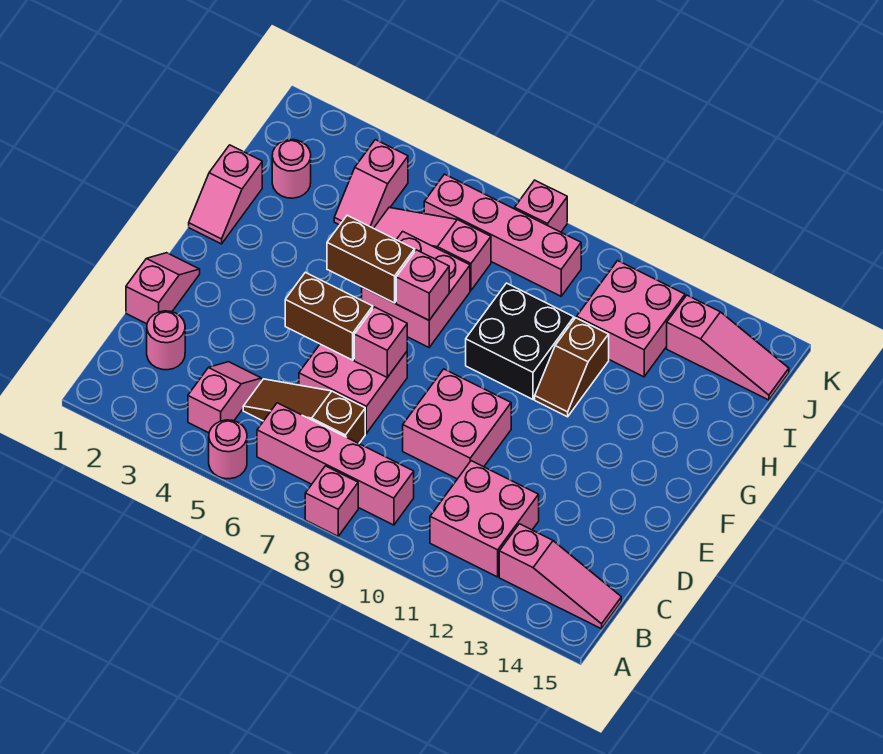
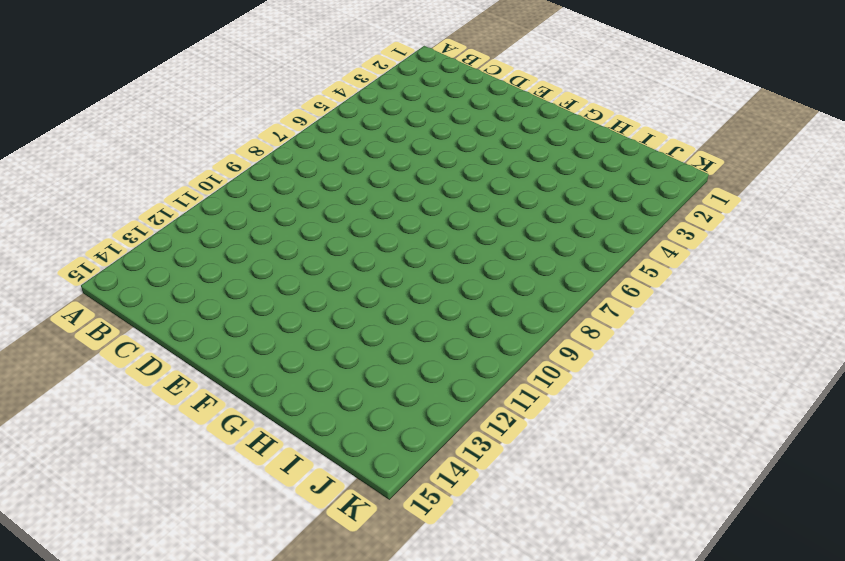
none -> pink round brick A5 level 1
none -> pink brick A8 level 1
none -> pink slope B4:C4 level 1 top B

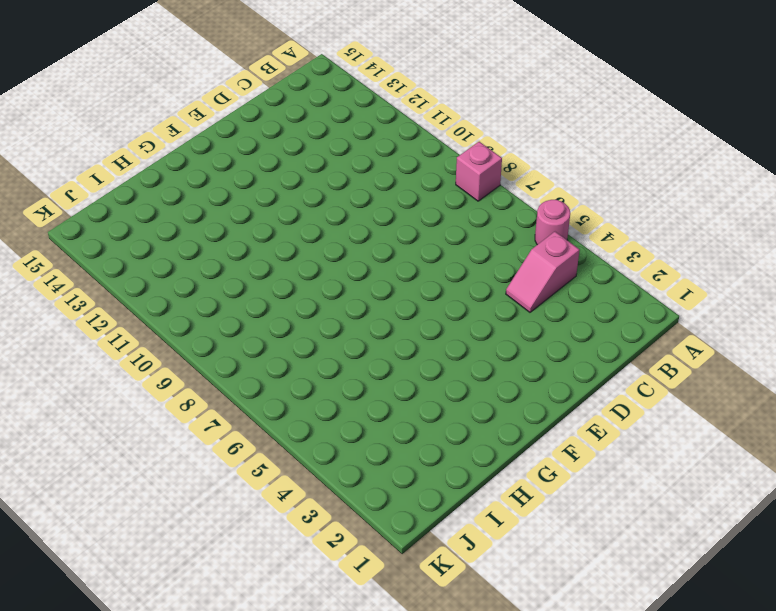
none -> pink brick B6:B9 level 1
none -> pink brick B11:C12 level 1
none -> pink slope B13:B15 level 1 top 13

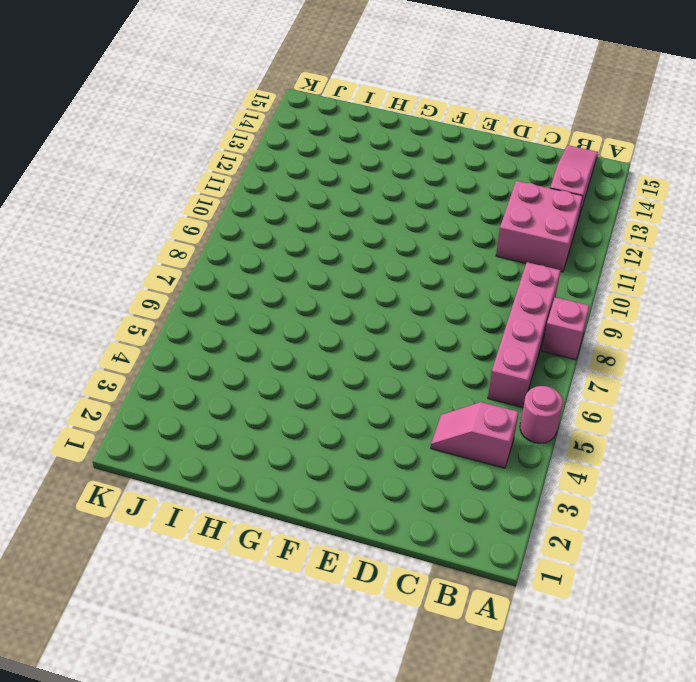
none -> pink round brick C2 level 1
none -> brown slope C5:C7 level 1 top 7
none -> pink slope D1:E1 level 1 top D

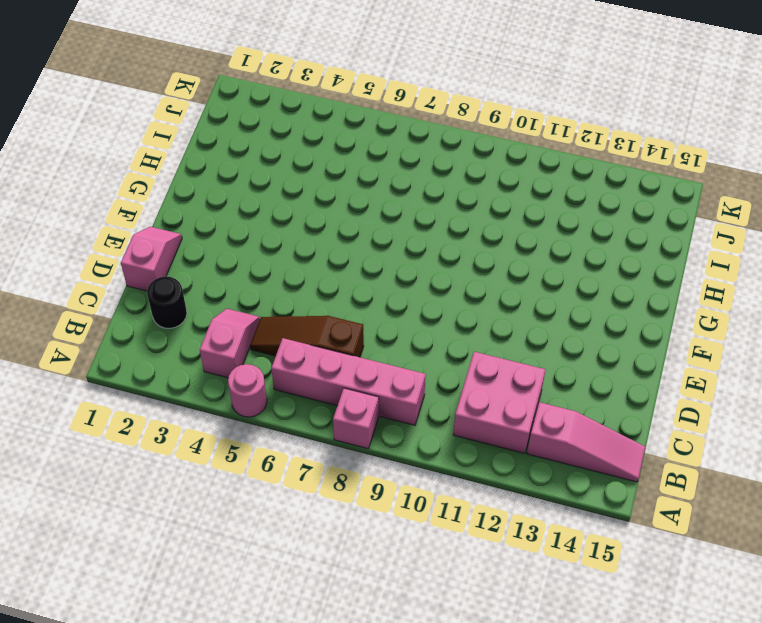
black round brick C2 level 1 -> pink round brick C2 level 1
none -> pink brick D6:E7 level 1
none -> pink brick D9:E10 level 1
none -> pink slope G1:H1 level 1 top H

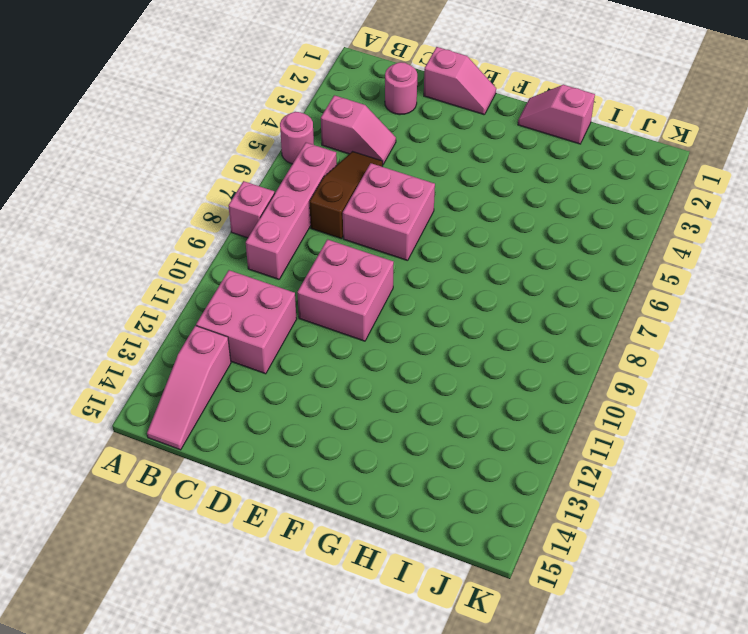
none -> pink brick G6:H7 level 1
none -> black brick G9:H10 level 1
none -> brown slope G11:H11 level 1 top H

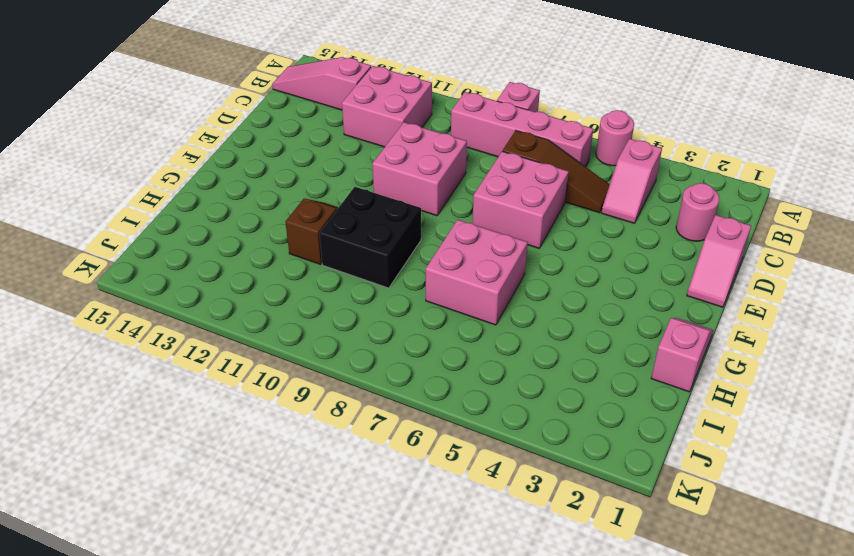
none -> pink round brick I2 level 1
none -> pink slope I4:J4 level 1 top J
none -> pink slope I5:I7 level 1 top 7

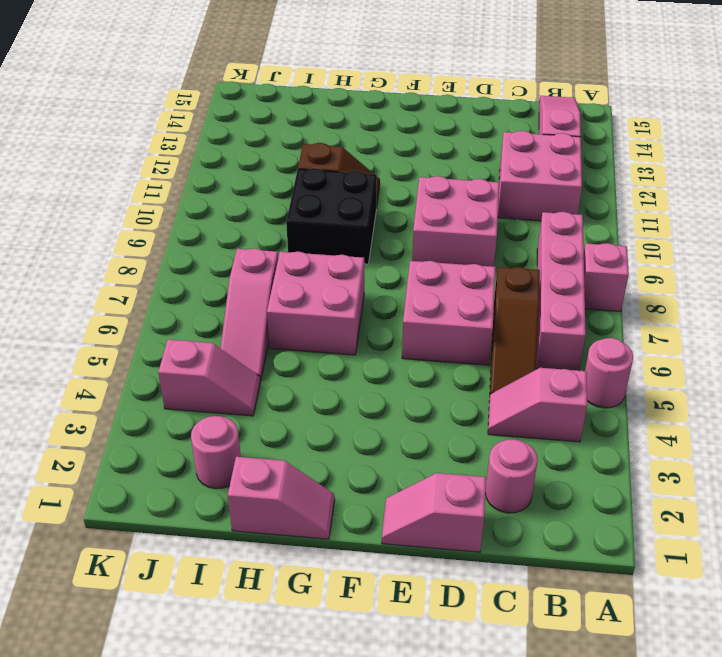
none -> pink brick I11:J12 level 1
none -> pink brick J6:J9 level 1
none -> pink slope J13:J15 level 1 top 13

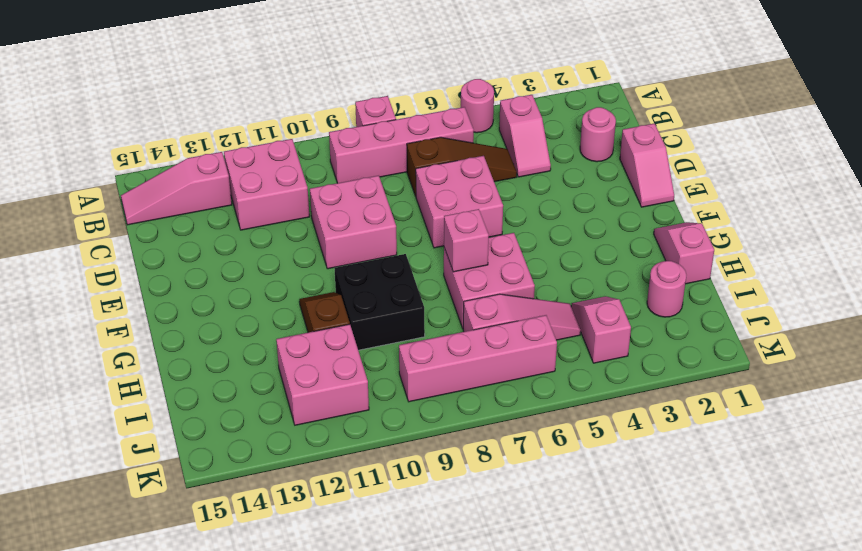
none -> pink slope J13:J15 level 1 top 13
none -> pink brick K8 level 1
none -> brown brick E5:E6 level 2

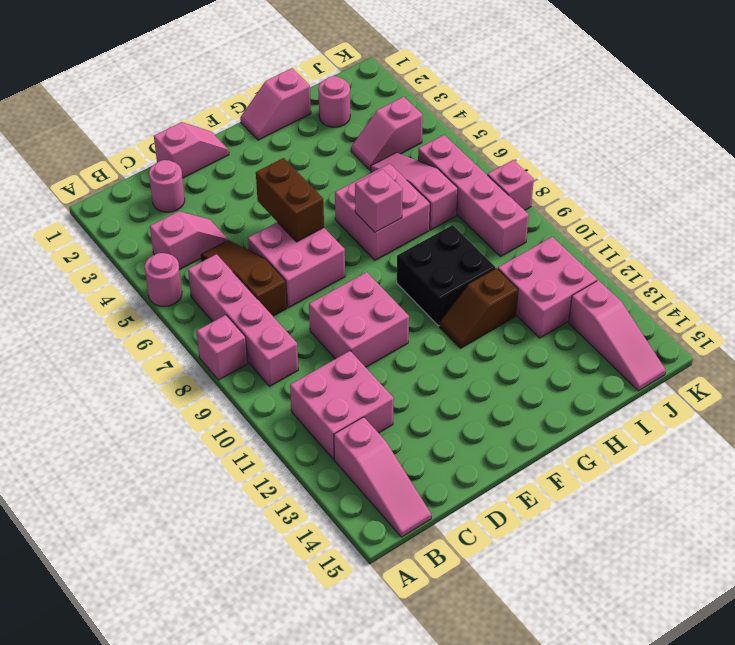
none -> pink brick E7 level 2
none -> brown brick G5:G6 level 2

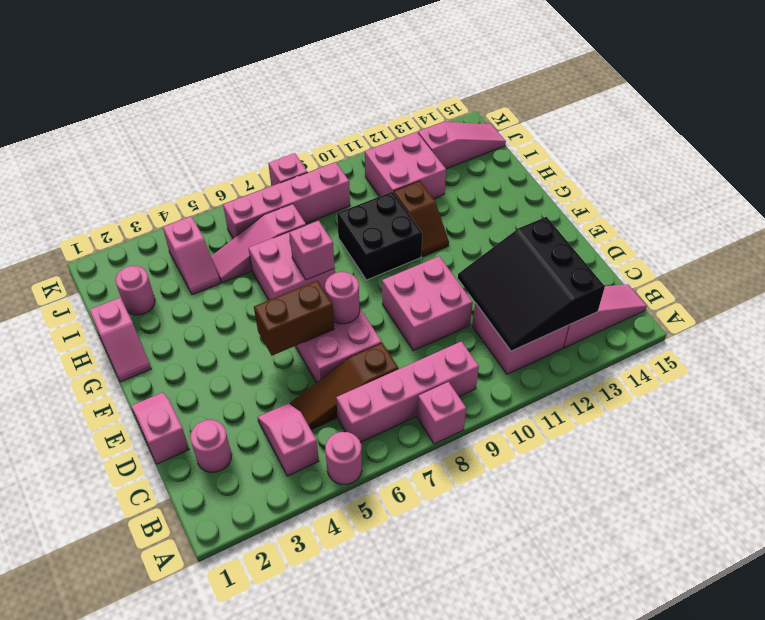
black slope B11:D13 level 2 top 13 -> none
pink round brick E7 level 2 -> pink brick E7 level 2
none -> brown brick G5:G6 level 2

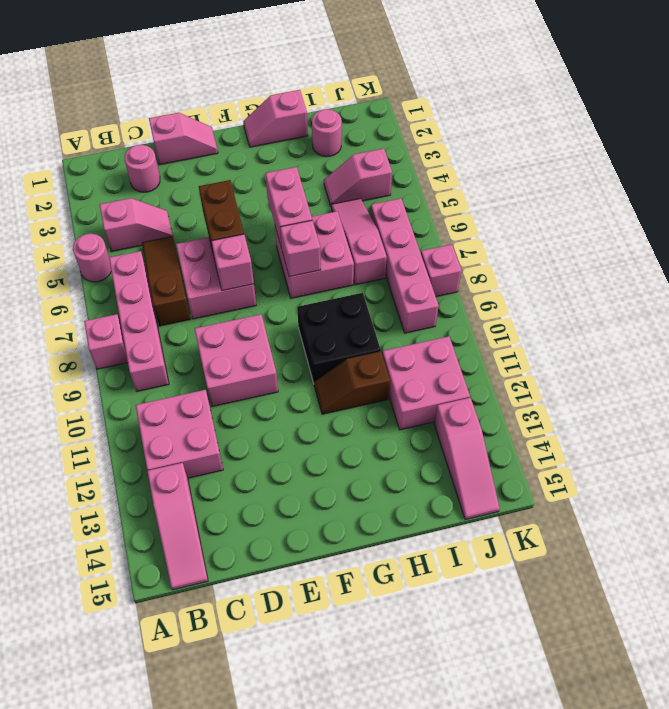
pink brick G5:G6 level 2 -> brown brick G5:G6 level 2

